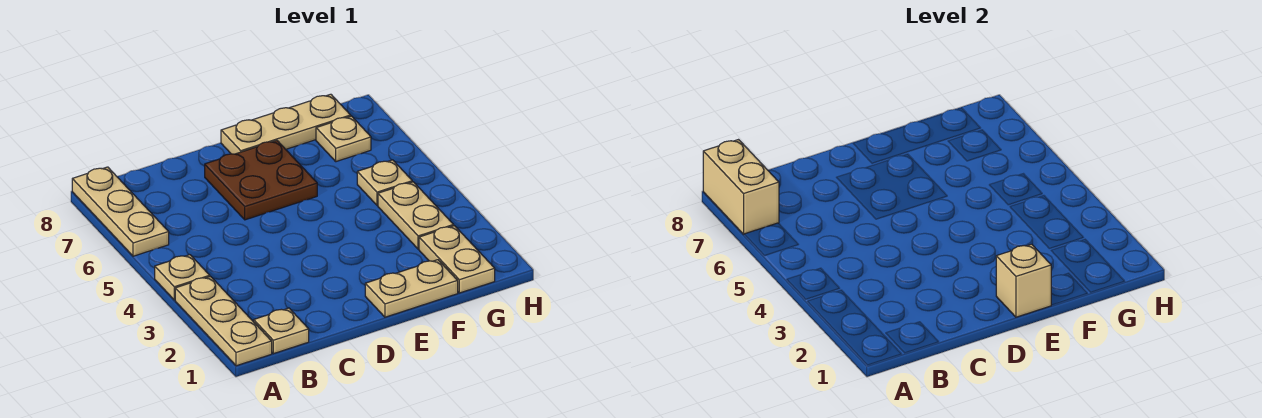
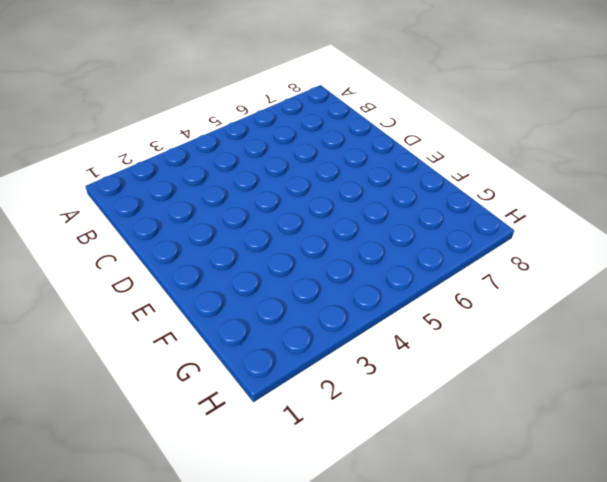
none -> tan plate A1:A3 level 1
none -> tan plate A4 level 1
none -> tan plate A6:A8 level 1

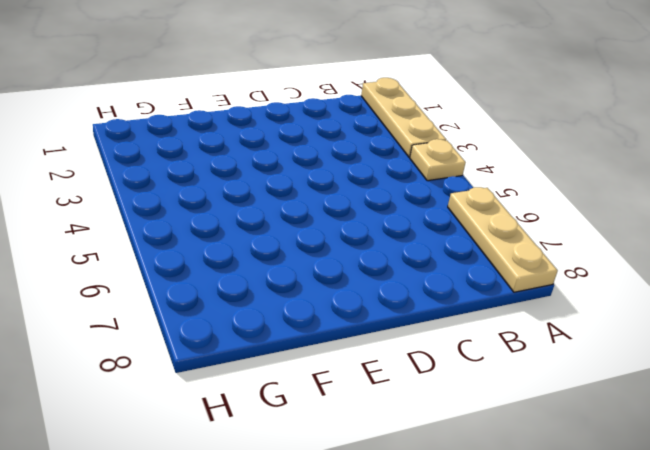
none -> tan plate B1 level 1
none -> brown plate D6:E7 level 1
none -> tan plate E1:F1 level 1

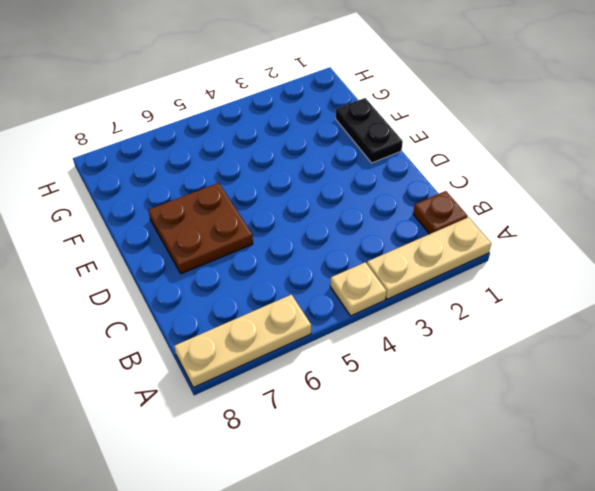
brown plate B1 level 1 -> tan plate B1 level 1
black plate E1:F1 level 1 -> tan plate E1:F1 level 1
none -> tan plate E8:G8 level 1
none -> tan plate G1:G2 level 1
none -> tan plate G3:G4 level 1

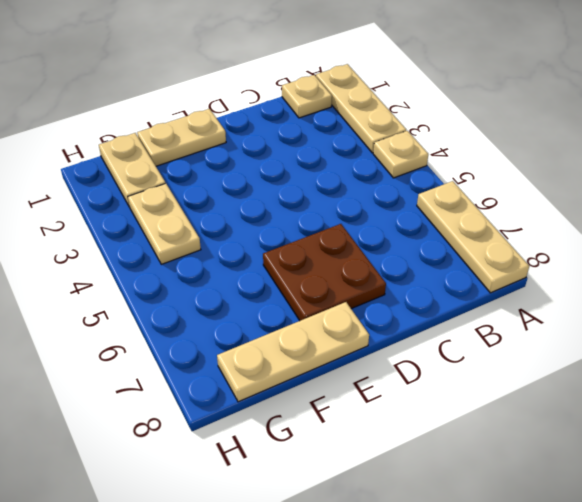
none -> tan plate G5 level 1
none -> tan plate G7 level 1
none -> tan brick A7:A8 level 2

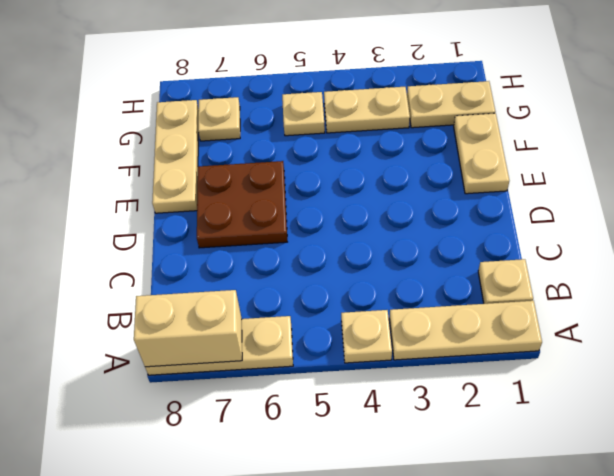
none -> tan brick E1 level 2

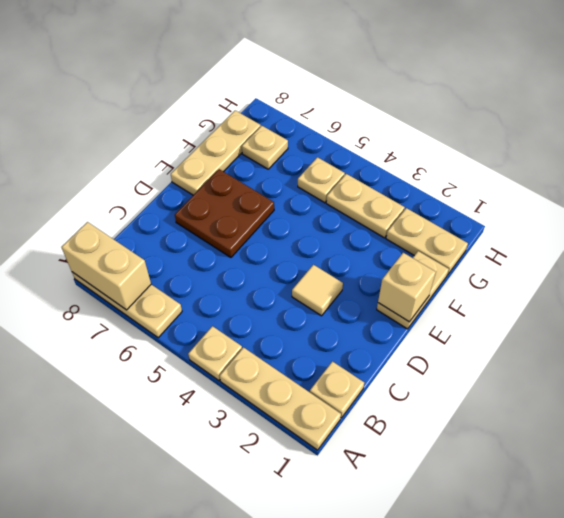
tan tile D3 level 1 -> none

